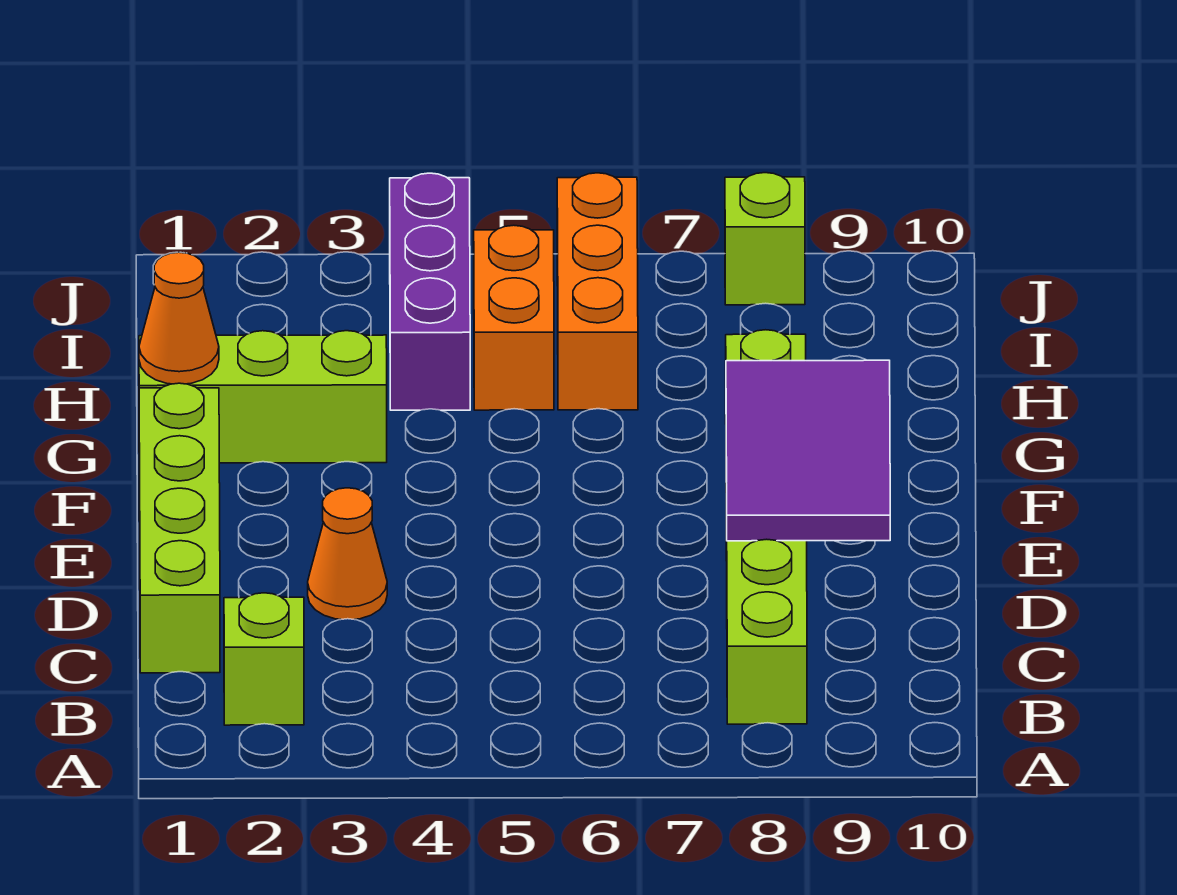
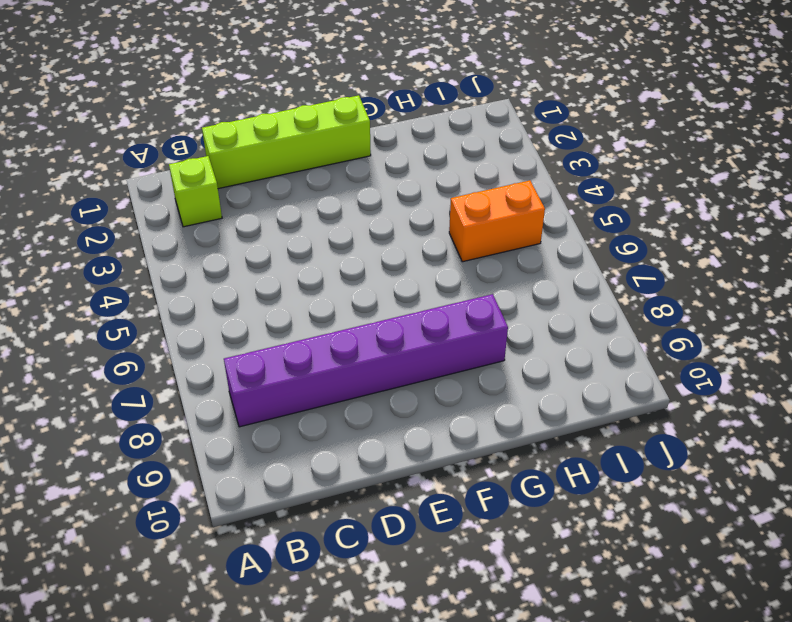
purple brick B8:G8 level 1 -> lime brick B8:G8 level 1
none -> orange cone D3 level 1
none -> lime brick G1:G3 level 1

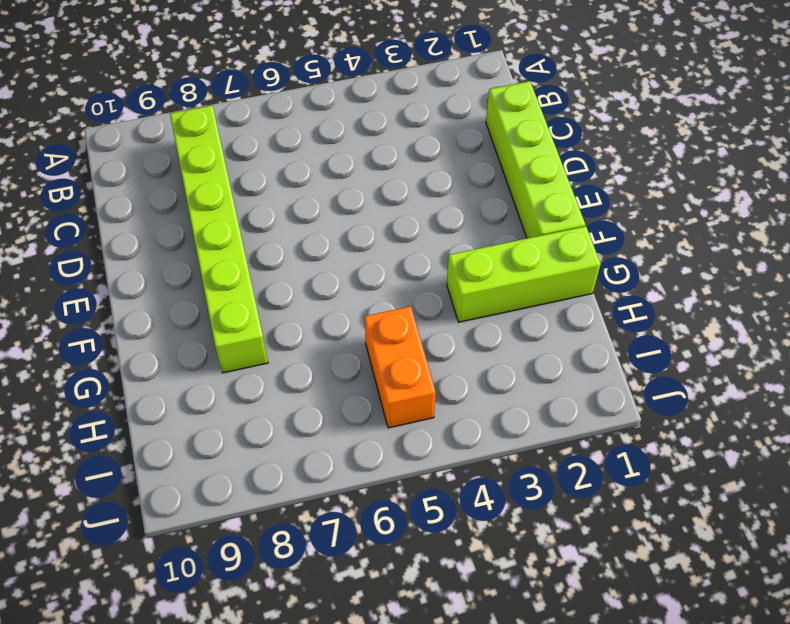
none -> lime brick B2 level 1
none -> orange cone D3 level 1

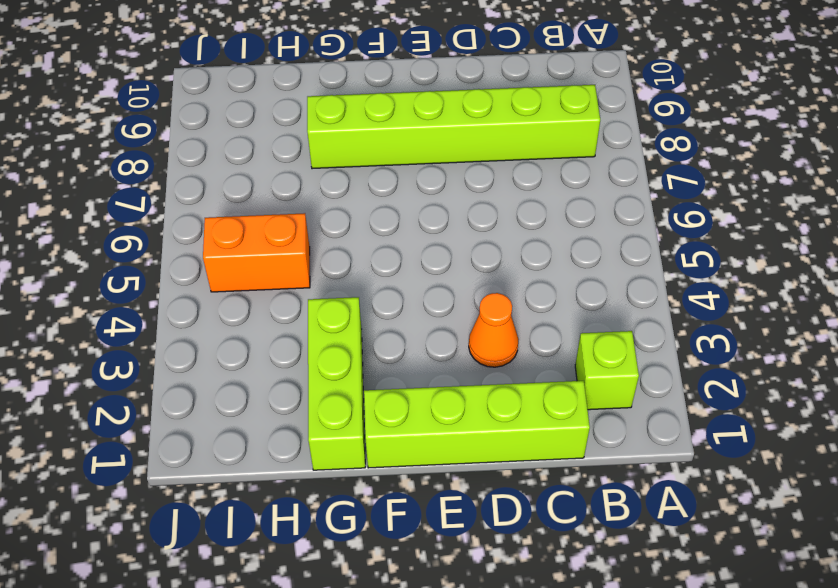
none -> purple brick H4:J4 level 1
none -> orange brick H6:J6 level 1

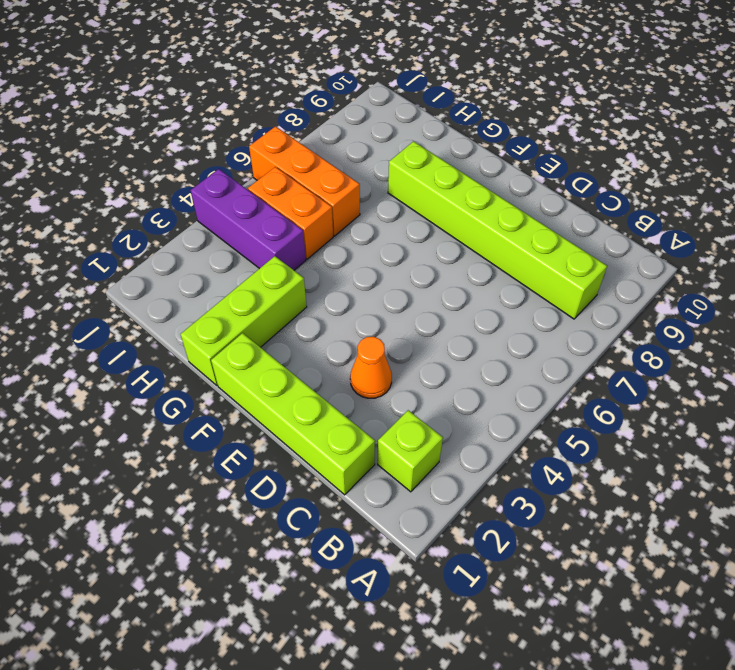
none -> lime brick J8 level 1
none -> purple tile D8:F9 level 2

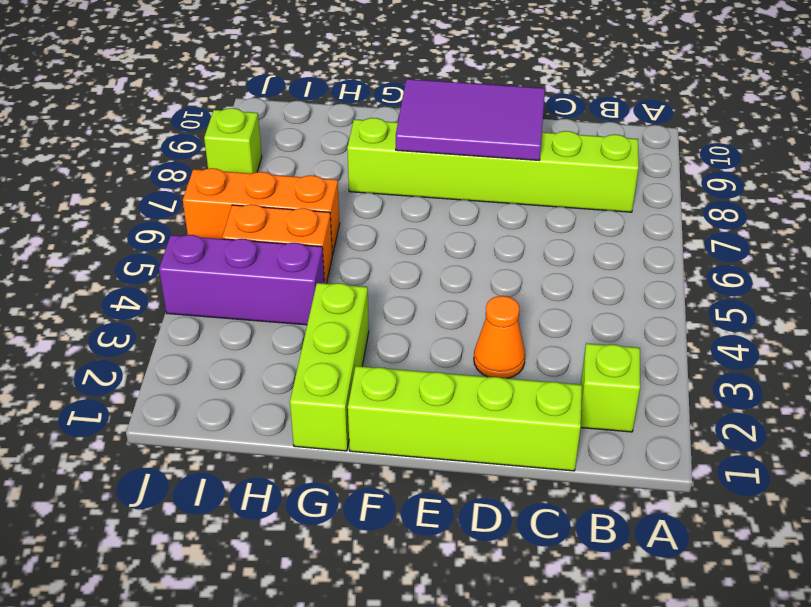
none -> orange cone G1 level 2

